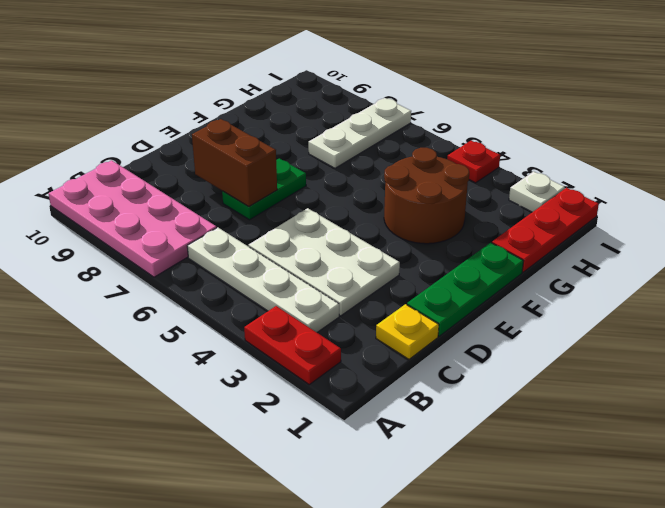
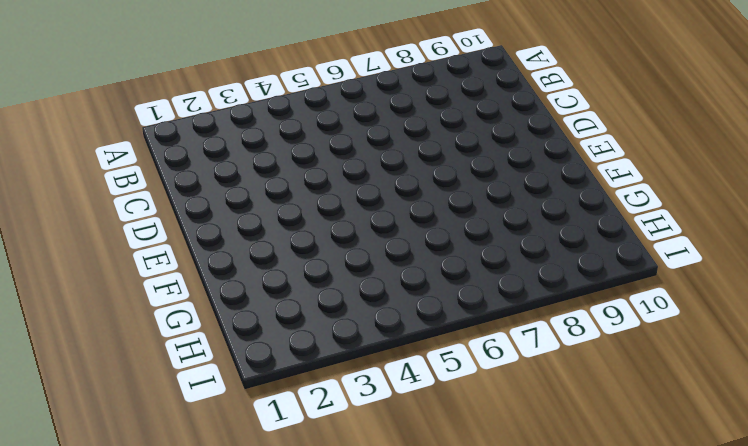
none -> red plate A2:A3 level 1
none -> pink plate A7:B10 level 1
none -> white plate B3:B6 level 1

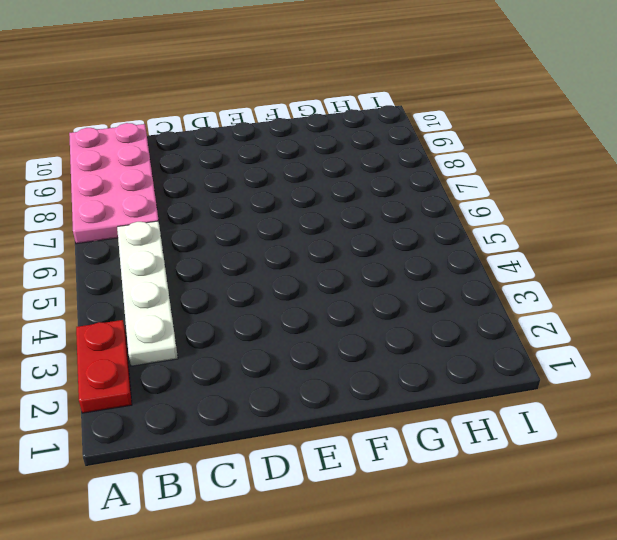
none -> yellow plate C1 level 1
none -> white plate C3:D5 level 1
none -> green plate D1:F1 level 1

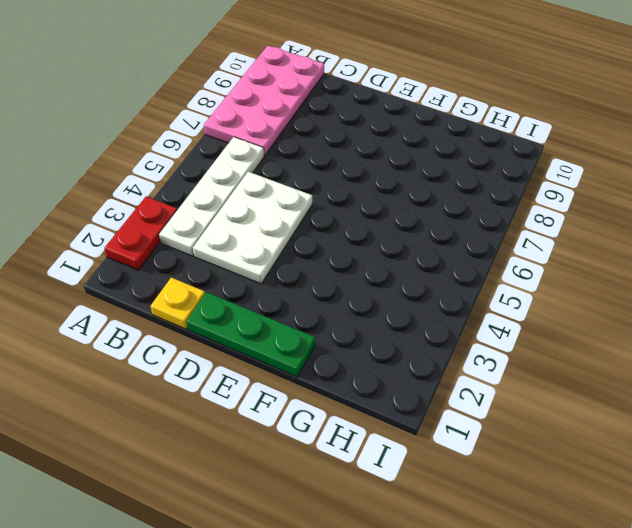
none -> green plate D7:E7 level 1
none -> brown round brick F3:G4 level 1
none -> red plate G1:I1 level 1

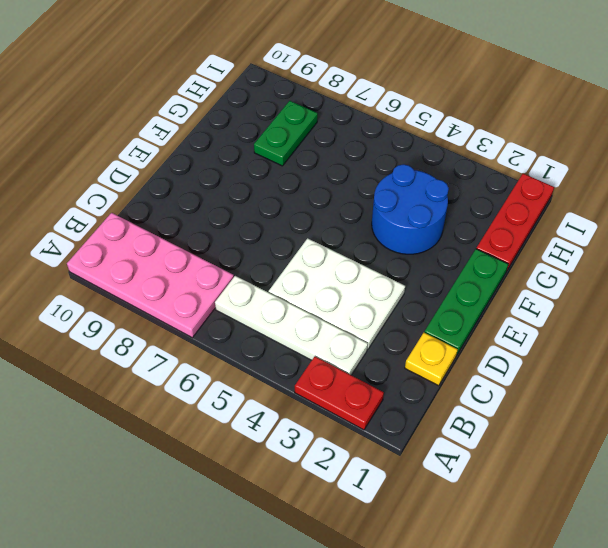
blue round brick F3:G4 level 1 -> brown round brick F3:G4 level 1
green plate G8:H8 level 1 -> green plate D7:E7 level 1
none -> white plate G7:I7 level 1
none -> white plate I2 level 1
none -> red plate I4 level 1

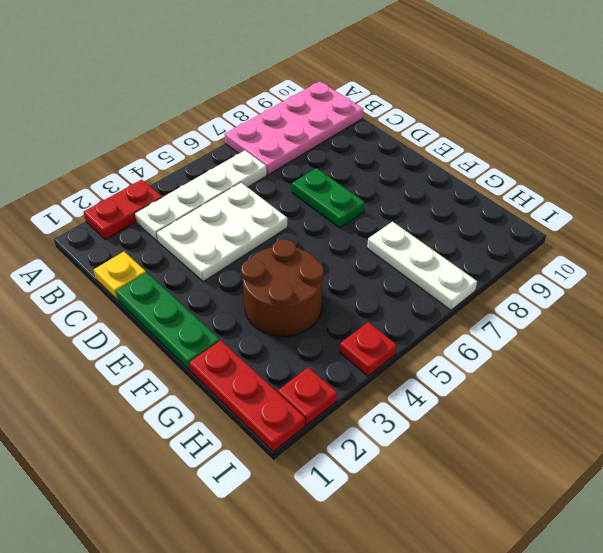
red plate I2 level 1 -> white plate I2 level 1
none -> brown brick D7:D8 level 2

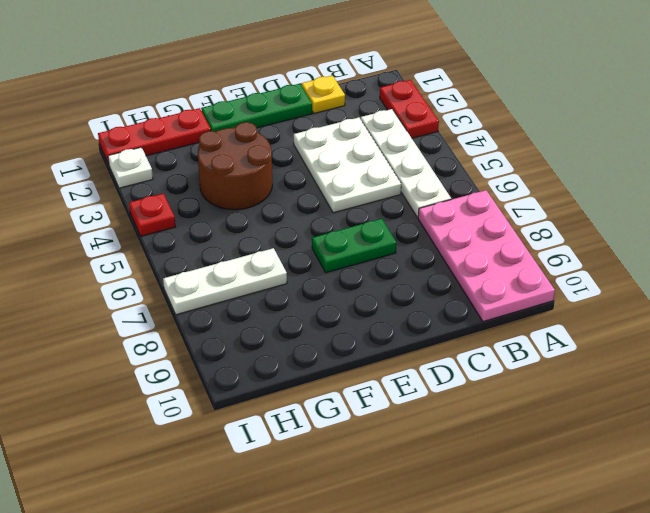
none -> brown brick D7:D8 level 2

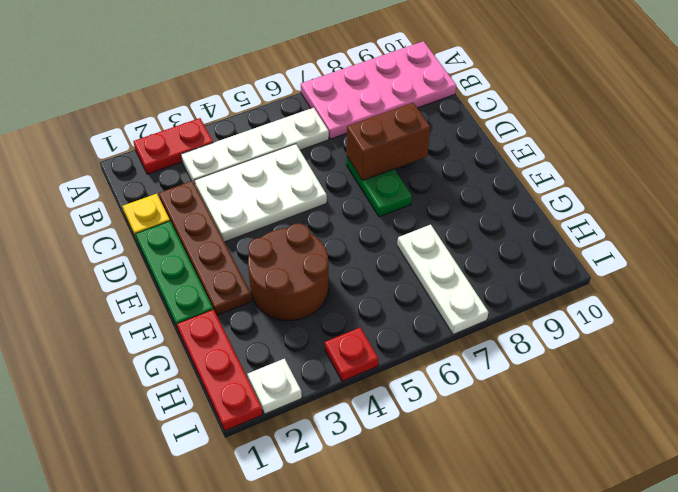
brown plate C2:F2 level 1 -> none

